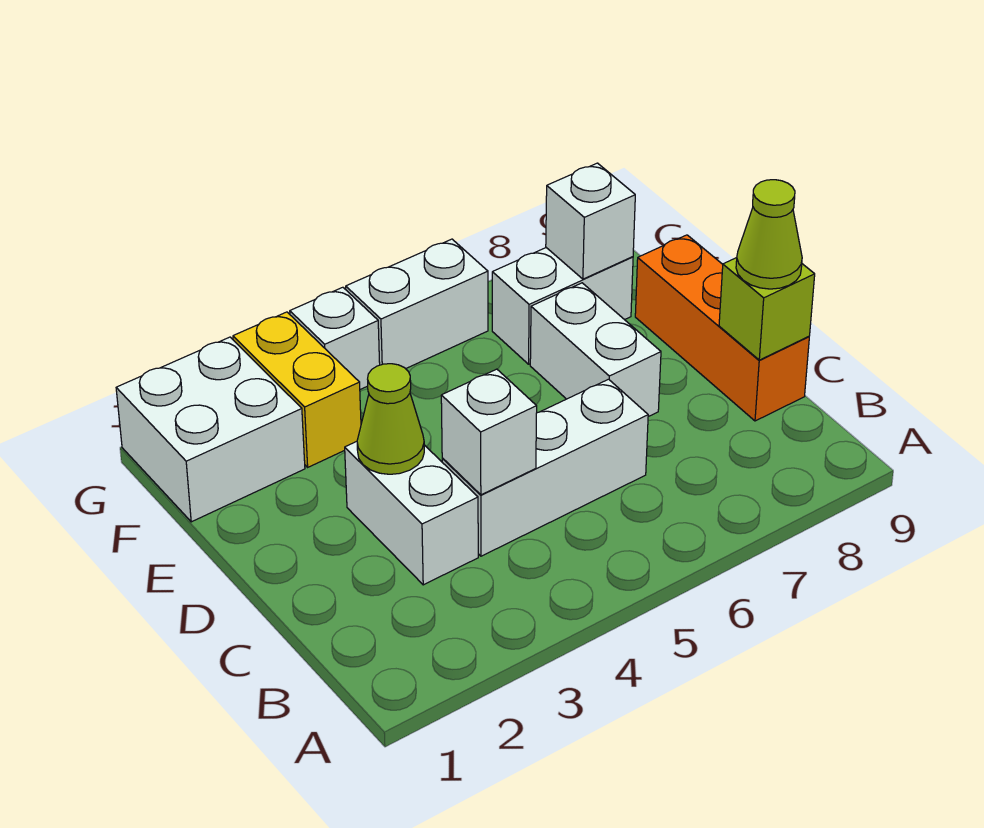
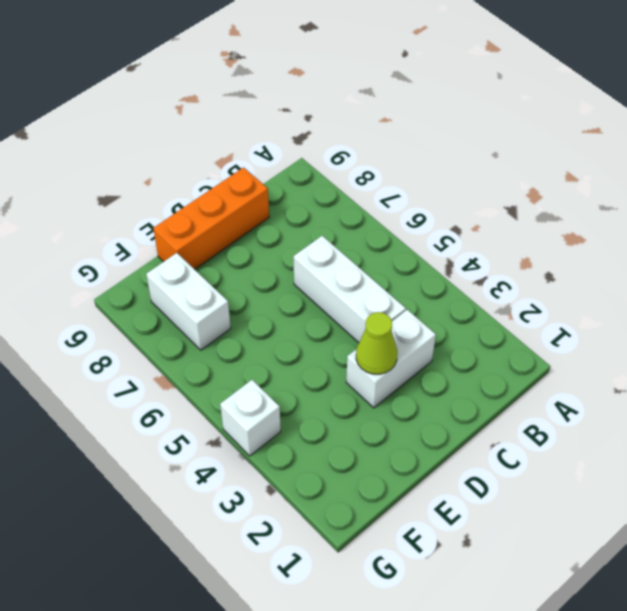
none -> white brick D7:E7 level 1
none -> white brick F1:G2 level 1
none -> yellow brick F3:G3 level 1

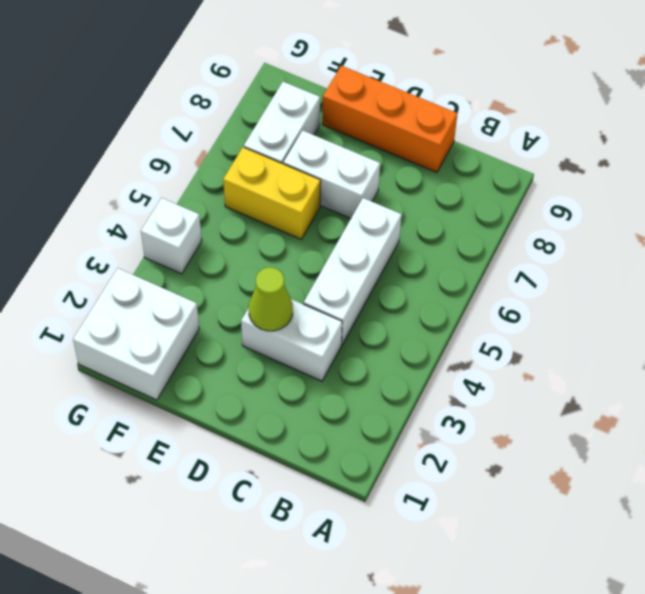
yellow brick E6:F6 level 1 -> yellow brick F3:G3 level 1
none -> white brick G5:G6 level 1
none -> white brick C4 level 2
none -> lime brick C9 level 2

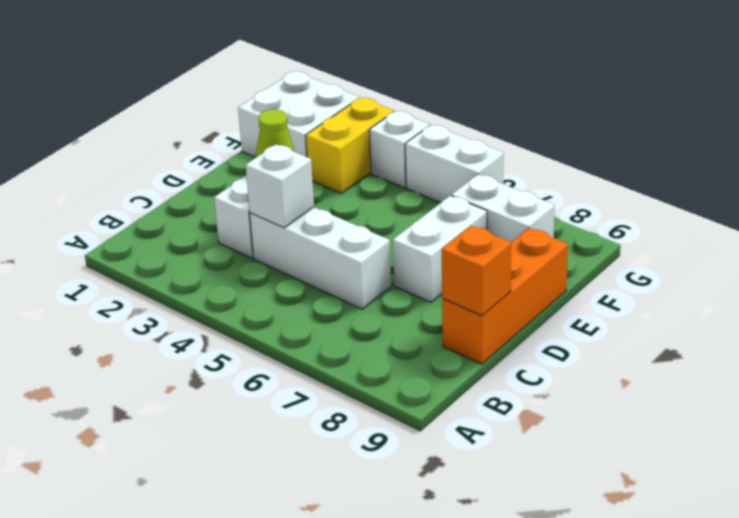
orange brick C9 level 2 -> lime brick C9 level 2
none -> white brick F8 level 2
none -> lime cone C9 level 3

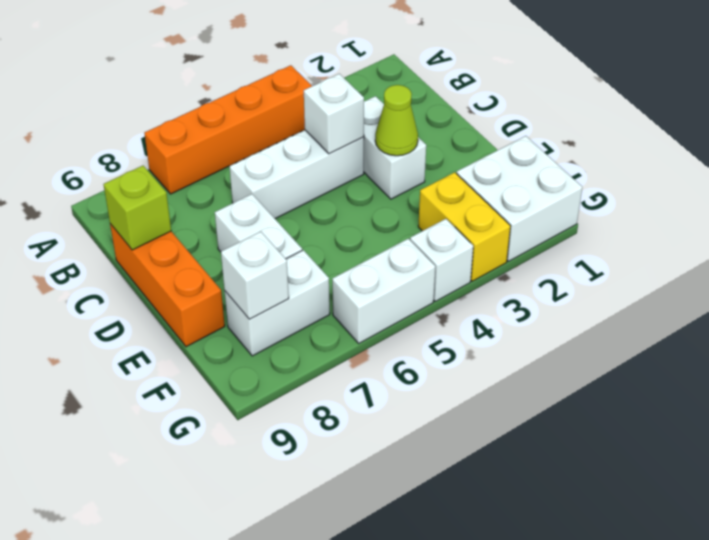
orange brick A4:A7 level 1 -> none
none -> lime cone C9 level 3

